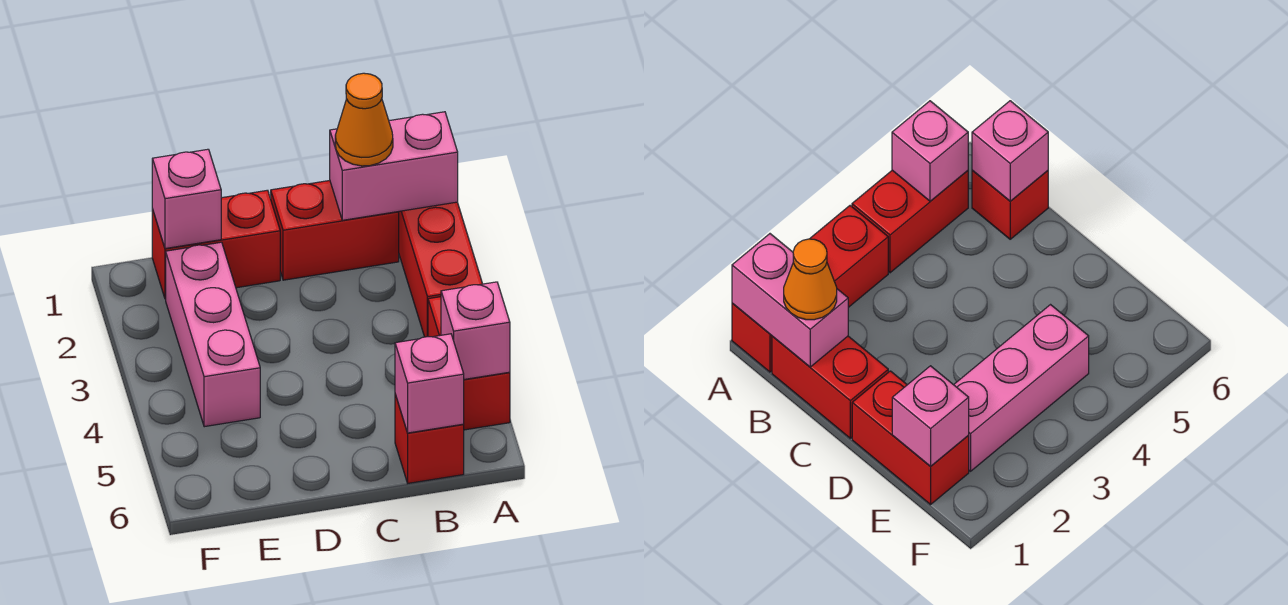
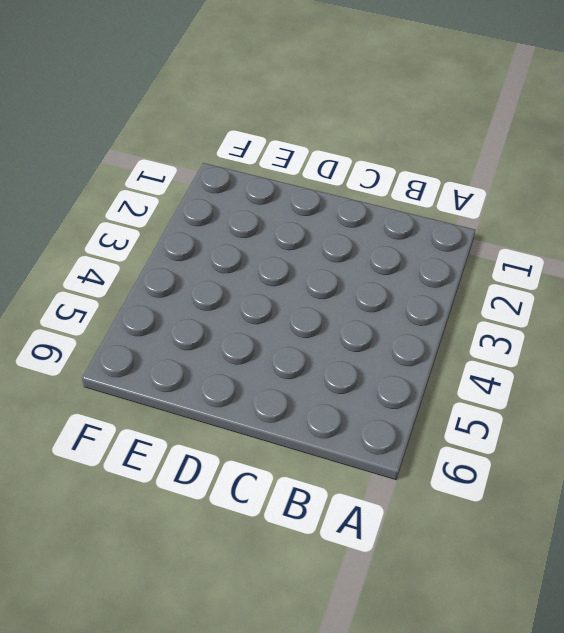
none -> red brick A1:A3 level 1
none -> red brick A4:A5 level 1

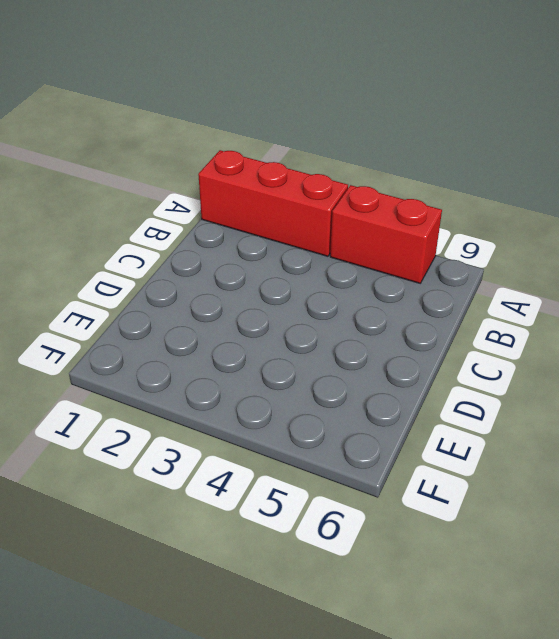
none -> red brick B1:C1 level 1
none -> red brick B6 level 1

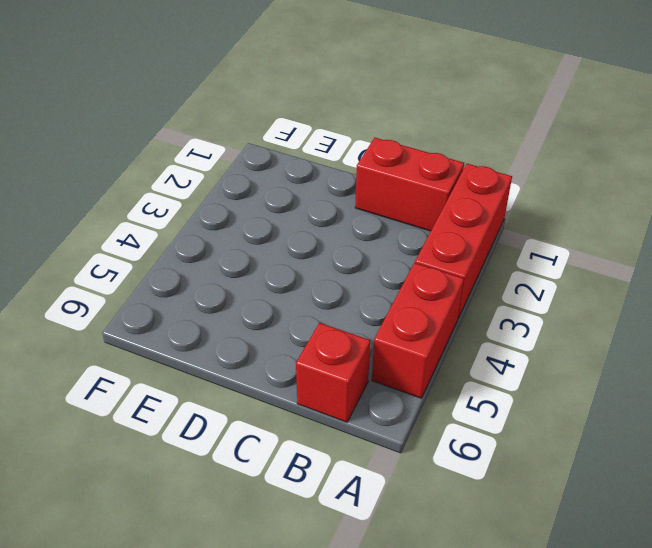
none -> red brick D1:E1 level 1
none -> pink brick E2:E4 level 1

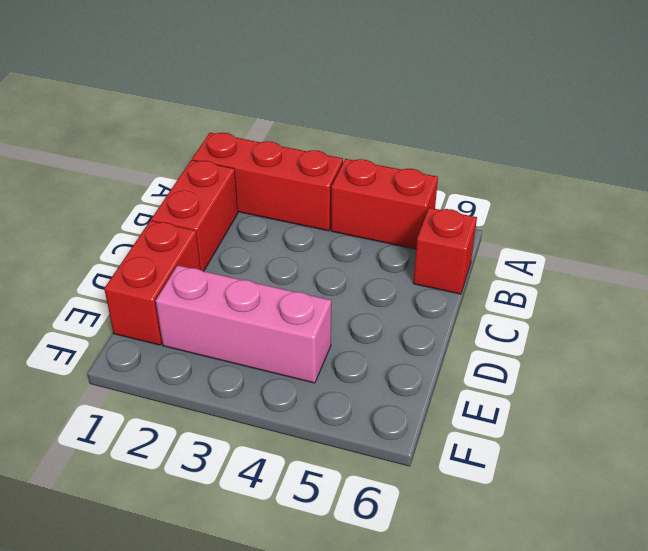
none -> pink brick A1:B1 level 2
none -> pink brick A5 level 2

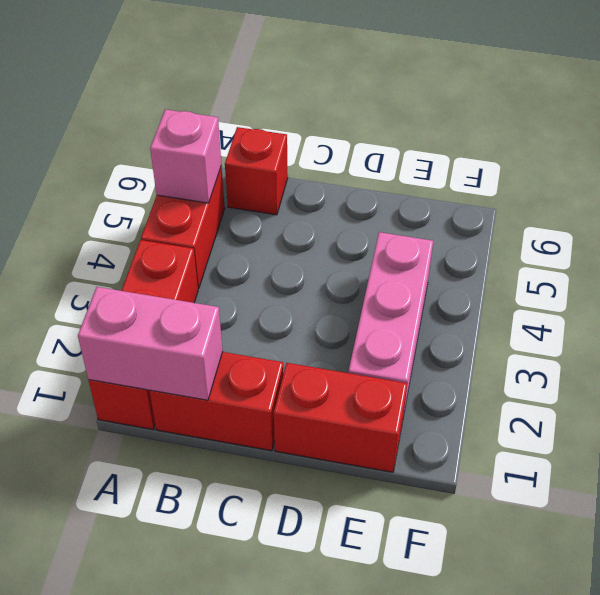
none -> pink brick B6 level 2
none -> pink brick E1 level 2

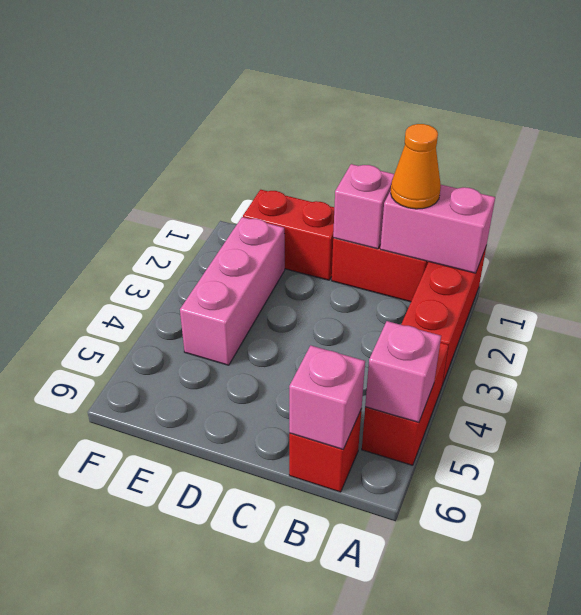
pink brick C1 level 2 -> pink brick E1 level 2

